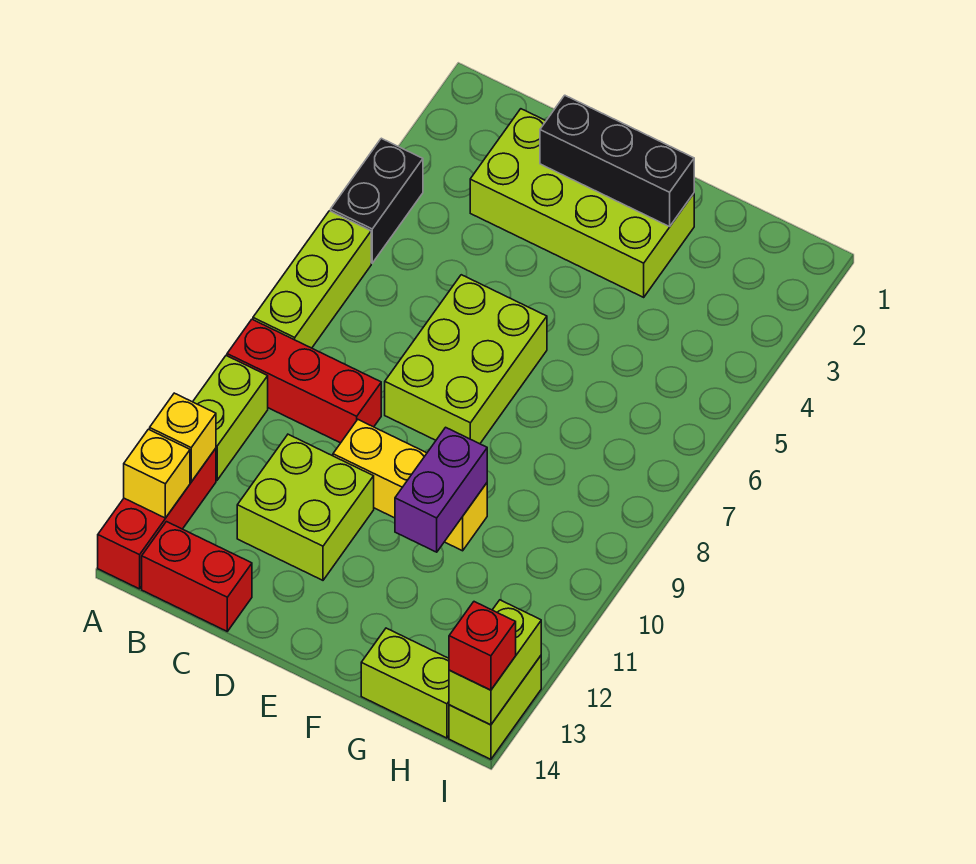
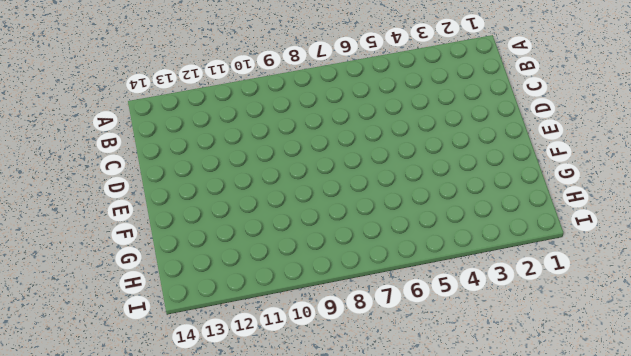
none -> black brick A4:A5 level 1
none -> lime brick A6:A8 level 1
none -> red brick A9:C9 level 1

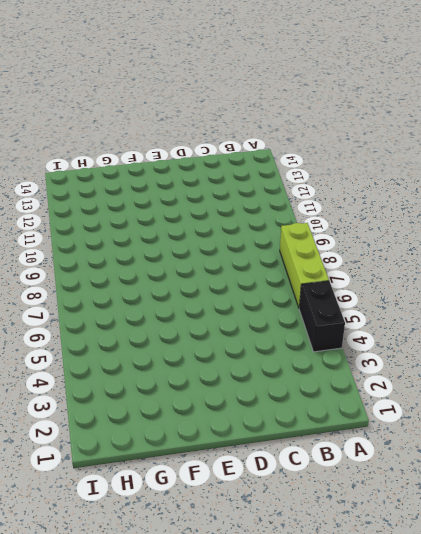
none -> red brick A9:C9 level 1
none -> lime brick A10:A11 level 1
none -> red brick A12:A14 level 1

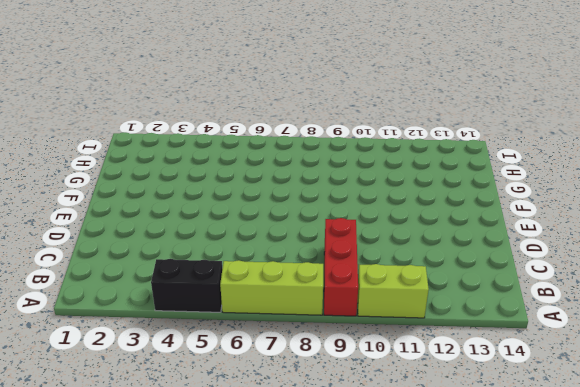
none -> red brick A12:A14 level 1
none -> red brick B14:C14 level 1
none -> lime brick C2:F3 level 1

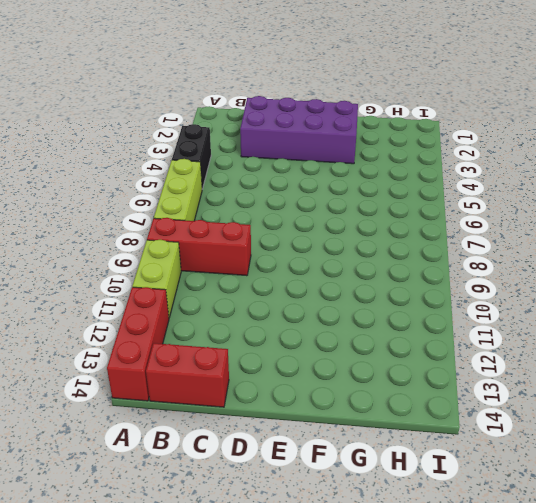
purple brick C2:F3 level 1 -> lime brick C2:F3 level 1
none -> lime brick C11:D12 level 1
none -> lime brick D6:E8 level 1
none -> yellow brick D10:F10 level 1

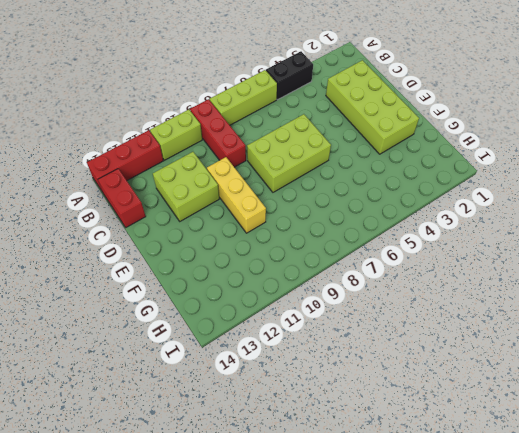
none -> lime brick G14:H14 level 1
none -> lime brick I13:I14 level 1
none -> yellow brick A12 level 2

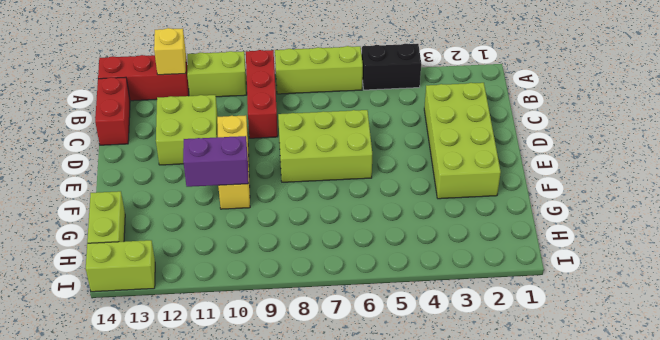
none -> yellow brick A13 level 2
none -> black brick D2:F2 level 2
none -> lime brick I13:I14 level 2

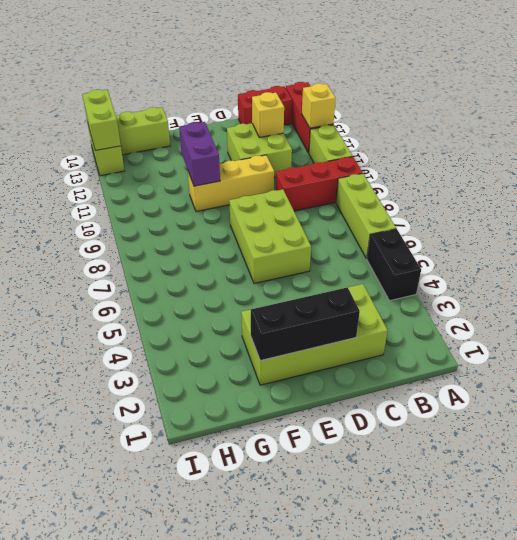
yellow brick C12 level 2 -> yellow brick A13 level 2
none -> red brick I14 level 3

